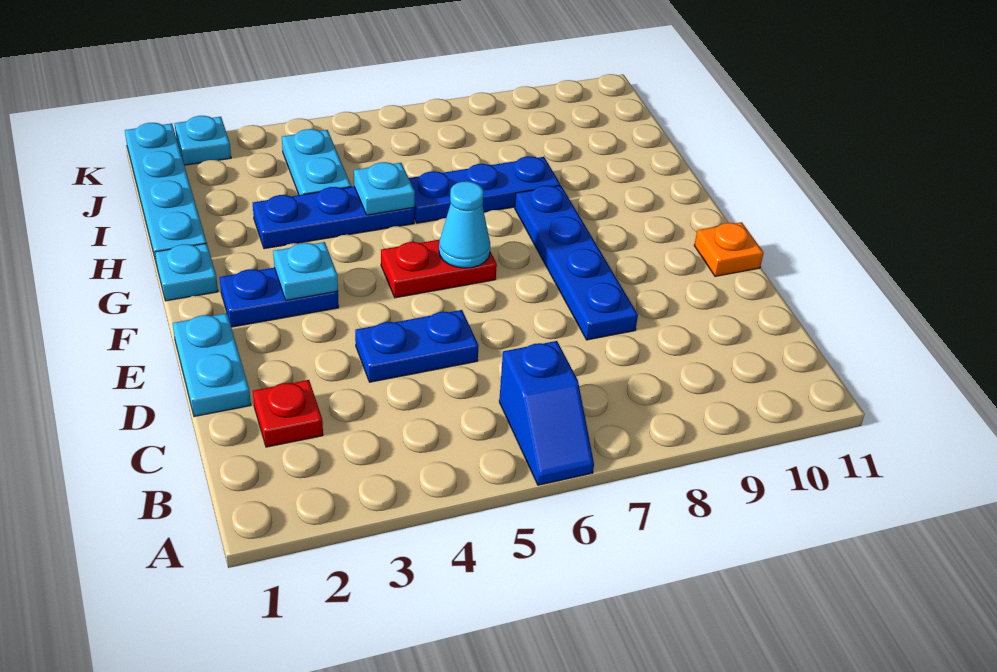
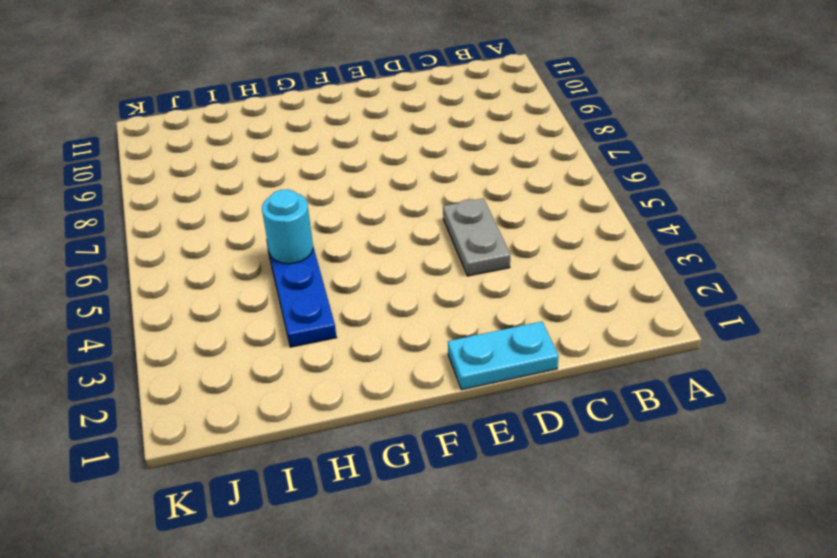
grey plate D4:D5 level 1 -> blue plate D4:D5 level 1
cyan round brick H5 level 2 -> cyan plate H5 level 2
none -> blue slope A6:B6 level 1 top B
none -> red plate C2 level 1
none -> blue plate D8:G8 level 1

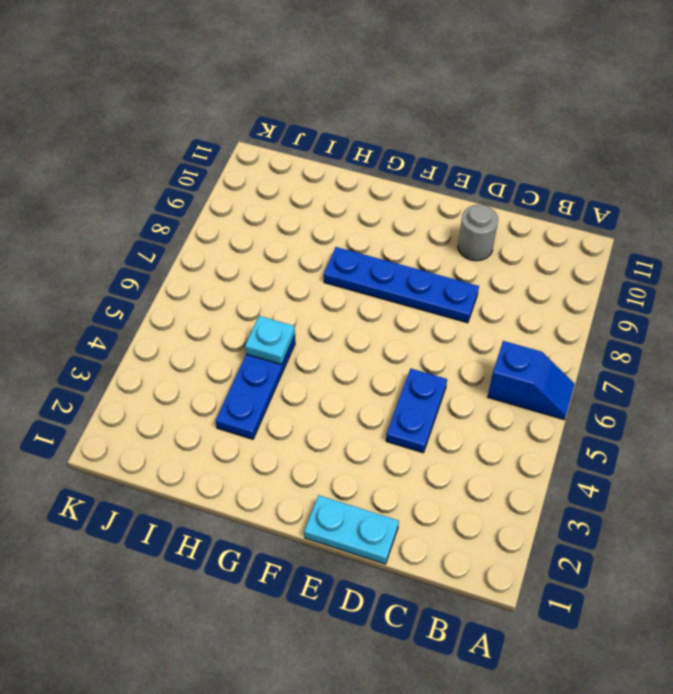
grey round brick D10 level 1 -> none
none -> red plate C2 level 1
none -> orange plate E11 level 1
none -> blue plate F2:F3 level 1

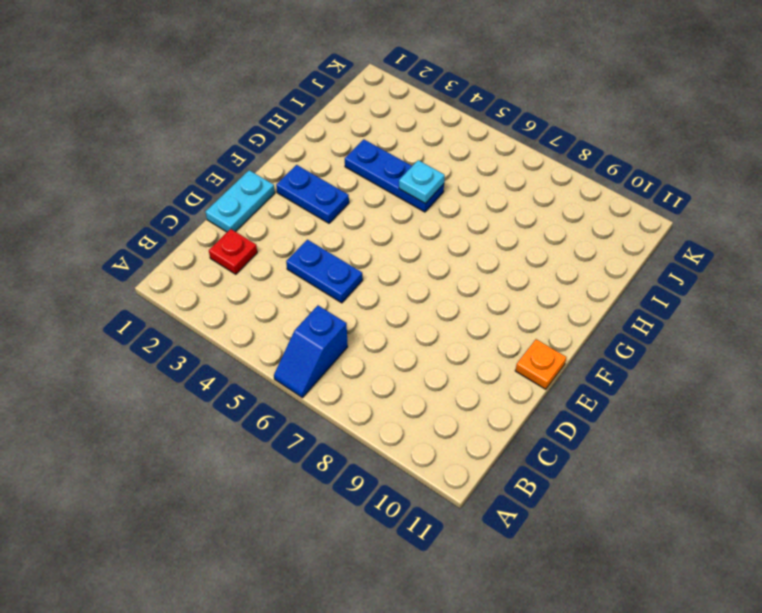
none -> blue plate D8:G8 level 1
none -> red plate F5:F6 level 1
none -> cyan plate G1 level 1

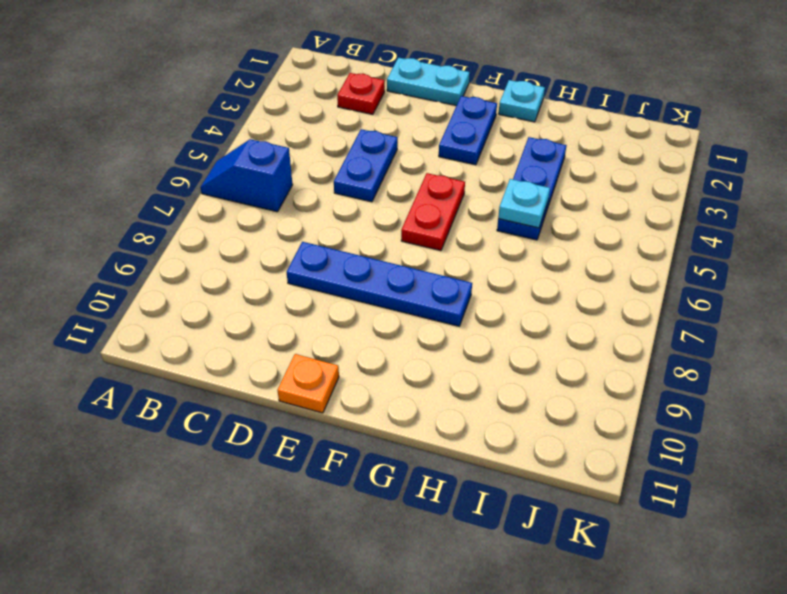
none -> cyan plate H1:K1 level 1
none -> blue plate H6:H8 level 1
none -> cyan plate I4:J4 level 1

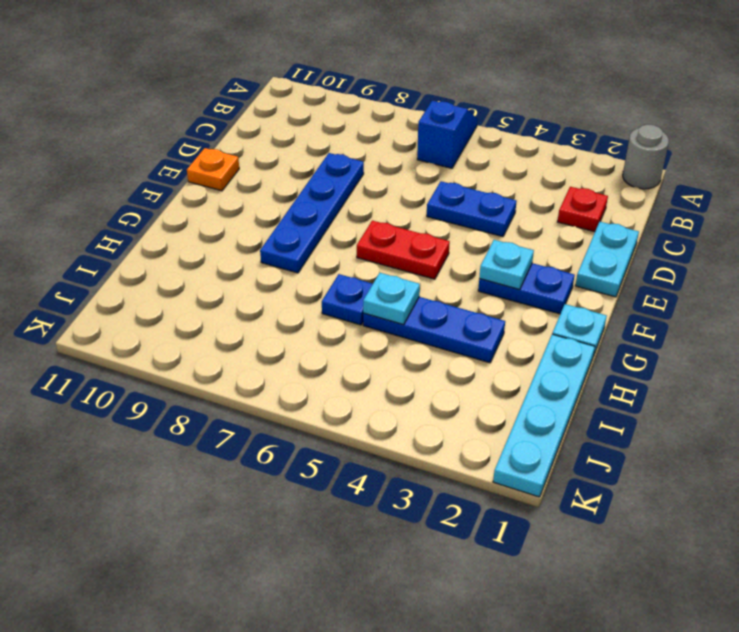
grey round brick A1 level 1 -> none
blue plate H6 level 1 -> blue plate H6:H8 level 1
none -> cyan plate I4:J4 level 1
none -> cyan plate K2 level 1
none -> cyan cone F6 level 2

